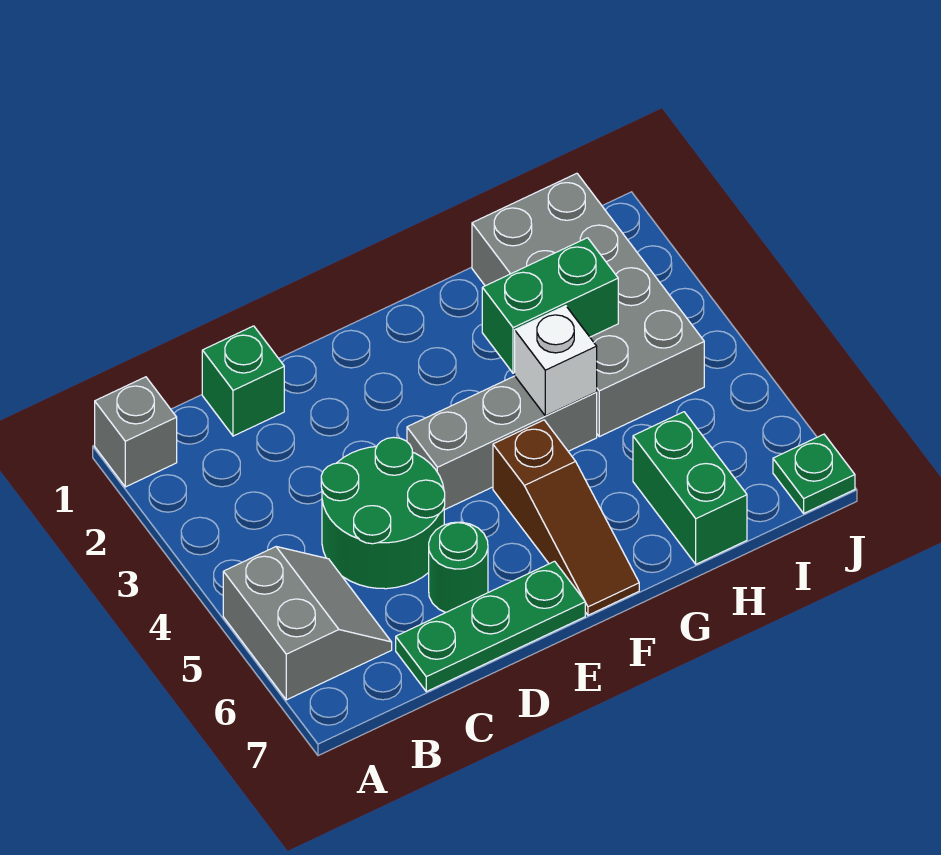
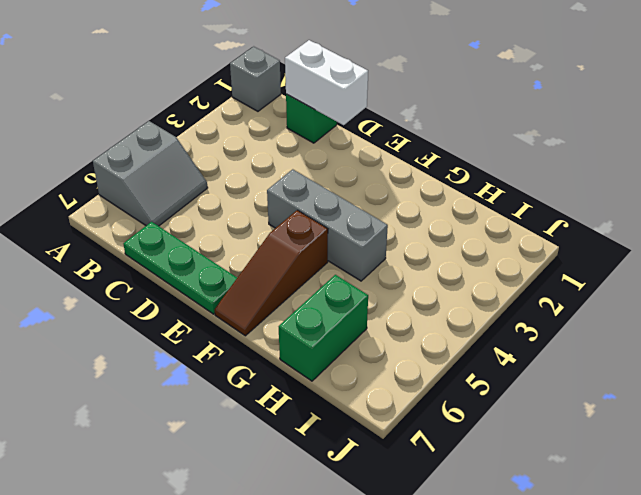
white brick C1:D1 level 2 -> none
none -> green round brick C4:D5 level 1
none -> green round brick D6 level 1
none -> grey brick H1:I4 level 1

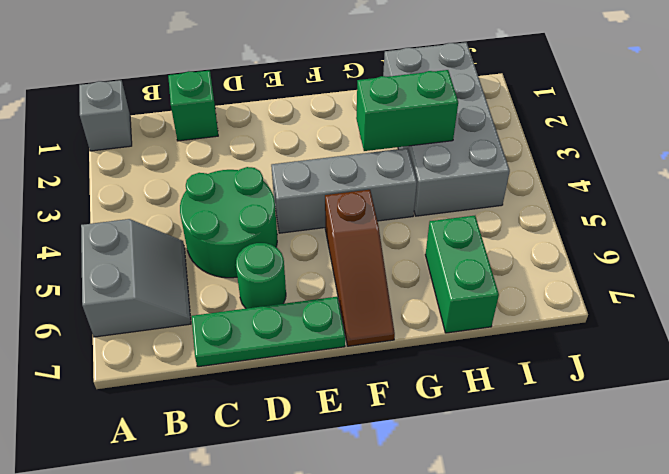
none -> green plate J7 level 1
none -> white brick G4 level 2

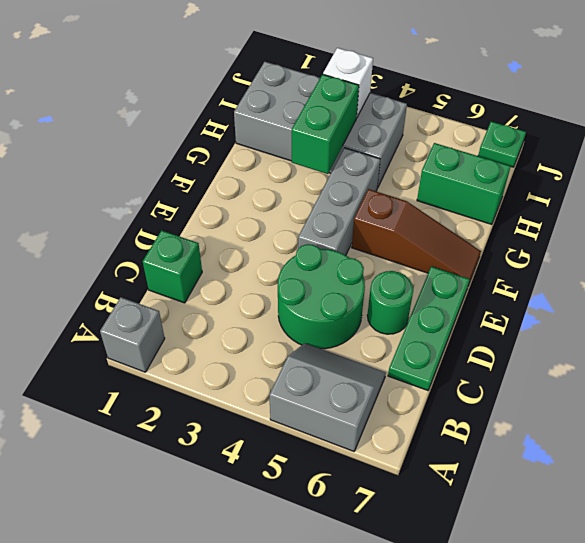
white brick I3 level 2 -> white brick G4 level 2

